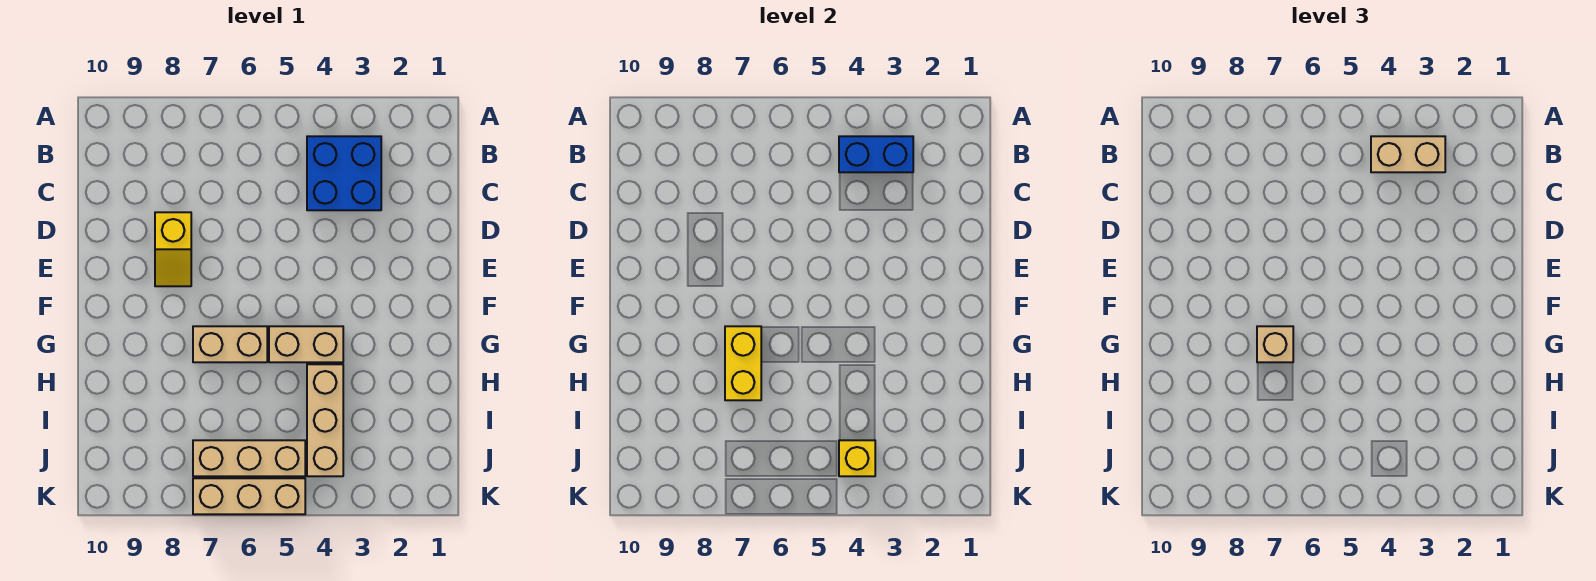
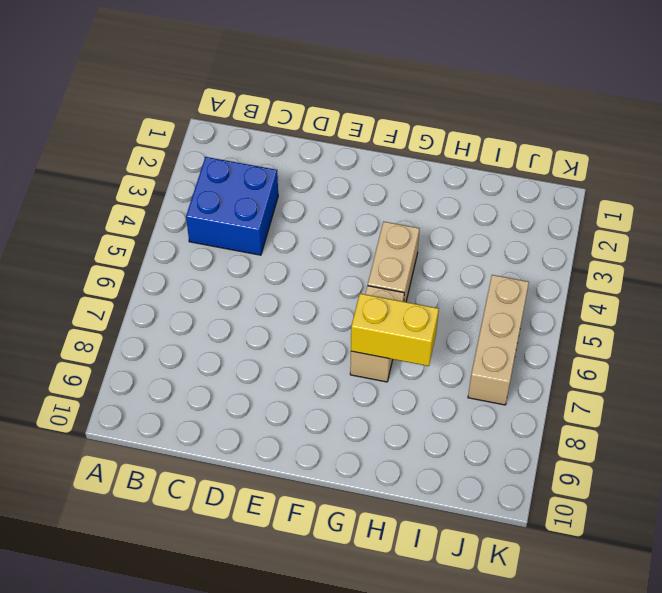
none -> yellow slope D8:E8 level 1 top D
none -> tan brick H4:J4 level 1
none -> tan brick K5:K7 level 1

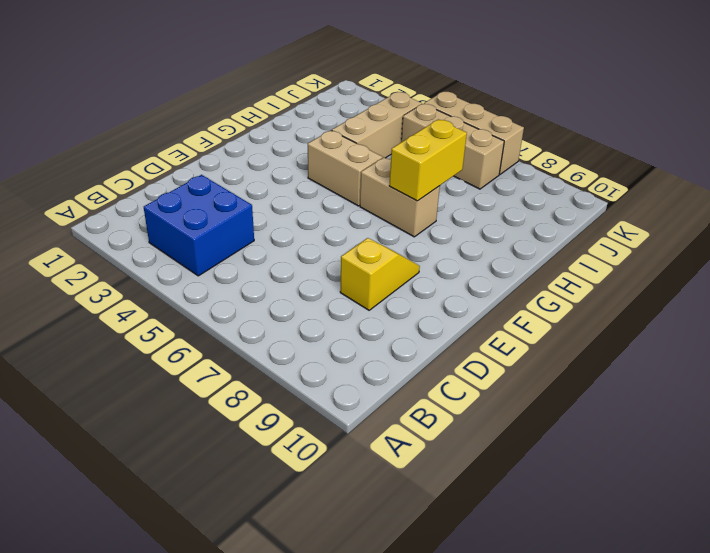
none -> blue brick B3:B4 level 2
none -> yellow brick J4 level 2
none -> tan brick B3:B4 level 3

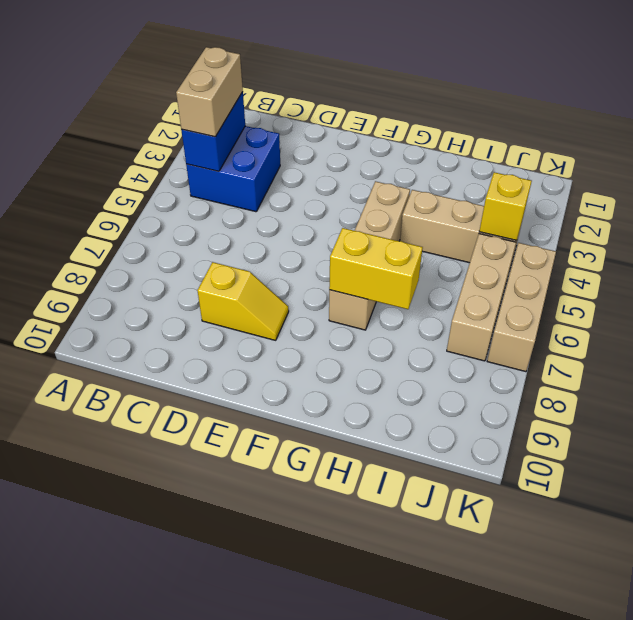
none -> tan brick G7 level 3

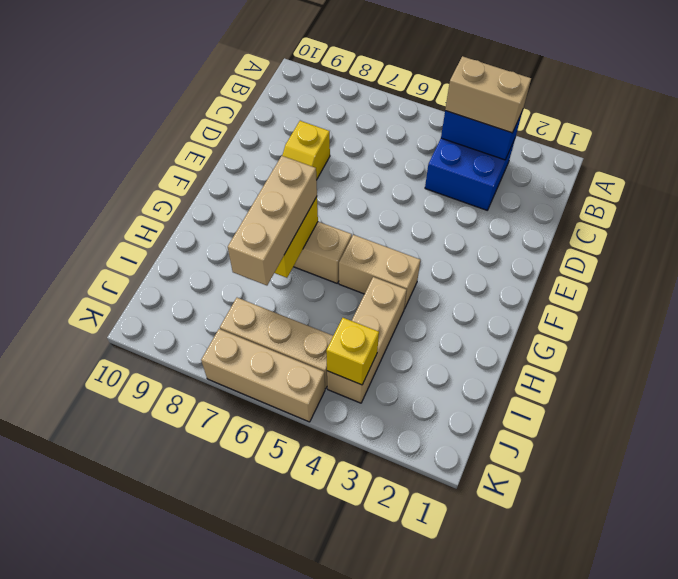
tan brick G7:I7 level 3 -> tan brick G7 level 3

